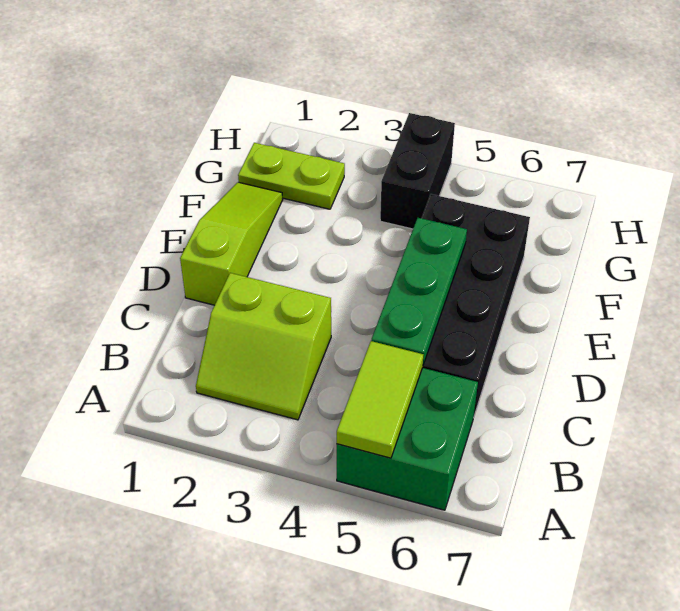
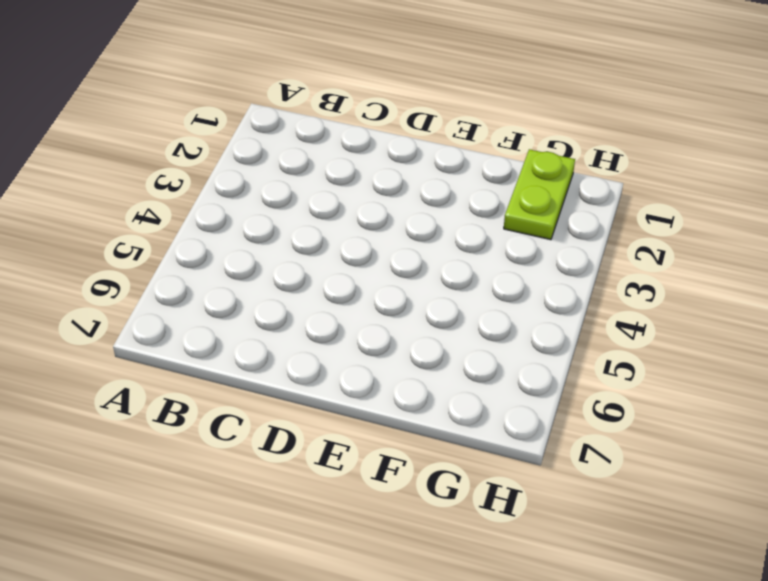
none -> green brick A5:B6 level 1
none -> lime slope B2:C3 level 1 top C

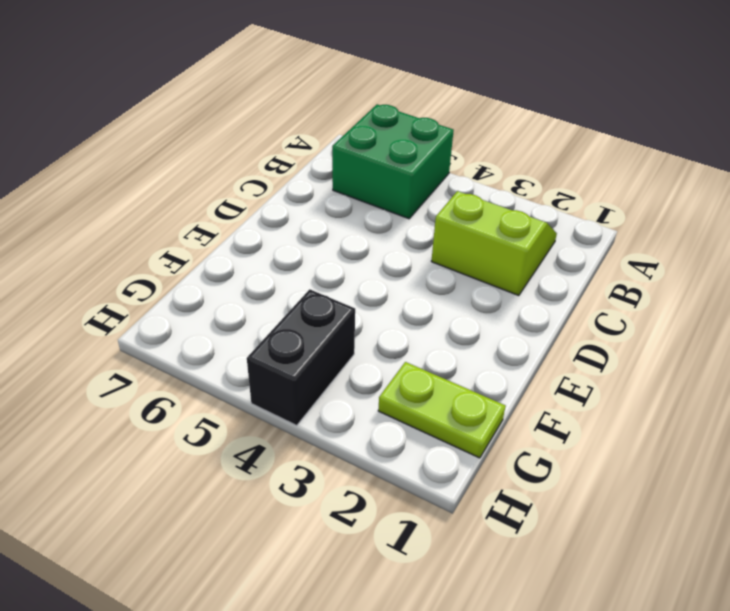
none -> black brick C5:F6 level 1
none -> lime slope D1:F1 level 1 top D

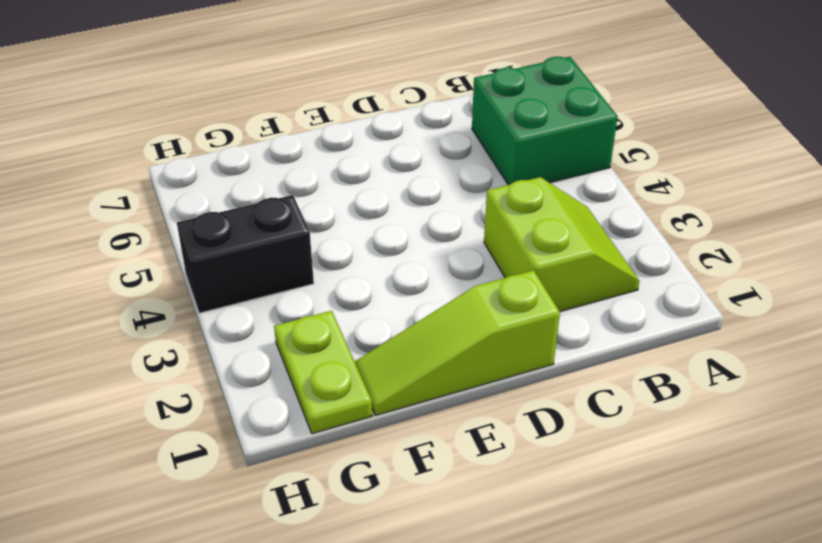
none -> black brick C5:F6 level 1
none -> lime tile A5:B5 level 2

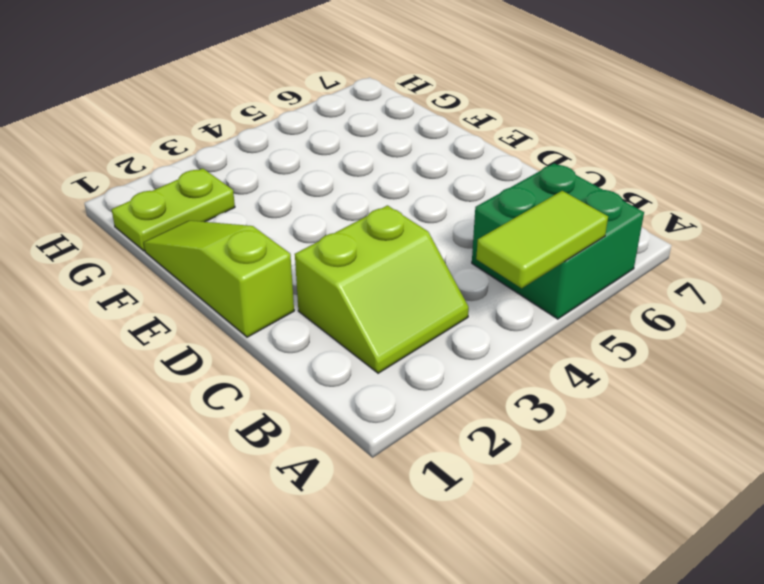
lime tile A4:A5 level 2 -> lime tile A5:B5 level 2
none -> black brick C5:F6 level 1
none -> black brick G4:H4 level 1

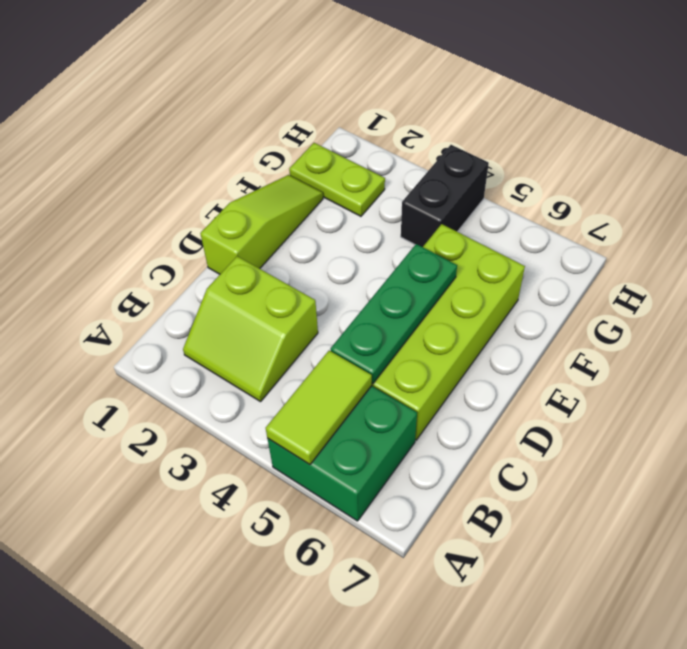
lime brick C5:F6 level 1 -> black brick C5:F6 level 1

